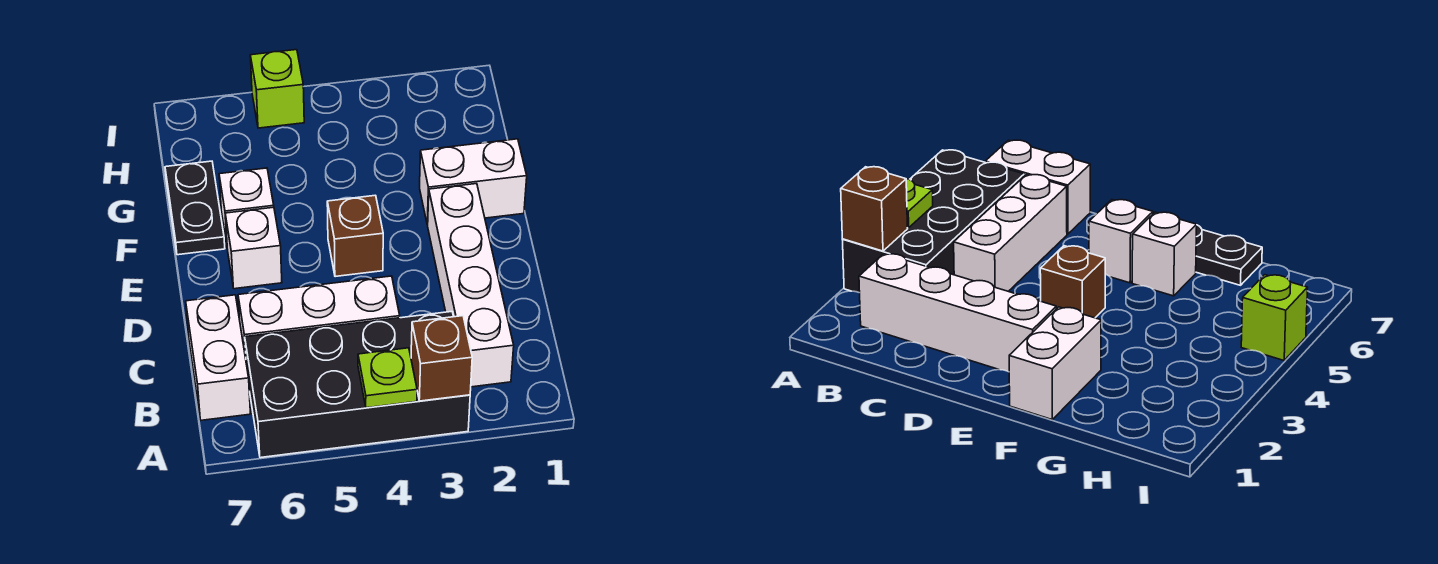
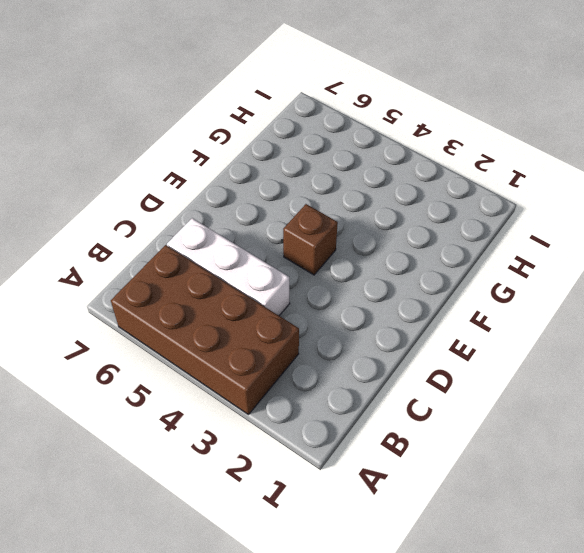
brown brick A3:B6 level 1 -> black brick A3:B6 level 1
none -> white brick B2:E2 level 1
none -> white brick B7:C7 level 1
none -> white brick E6 level 1

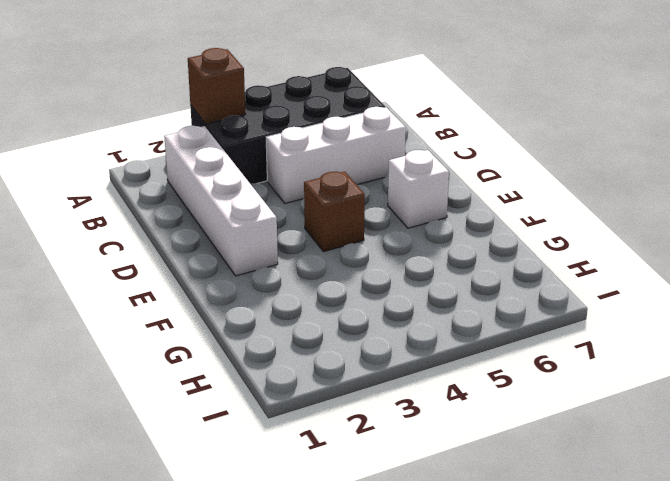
none -> white brick B7:C7 level 1
none -> white brick F1:F2 level 1
none -> white brick F6 level 1

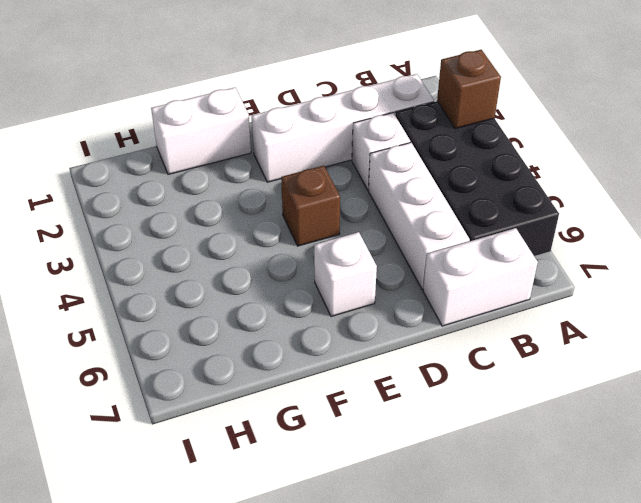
white brick C3 level 1 -> white brick F6 level 1
white brick F1:G1 level 1 -> white brick F1:F2 level 1
none -> black plate F7:G7 level 1
none -> lime brick I5 level 1
none -> lime plate A4 level 2

